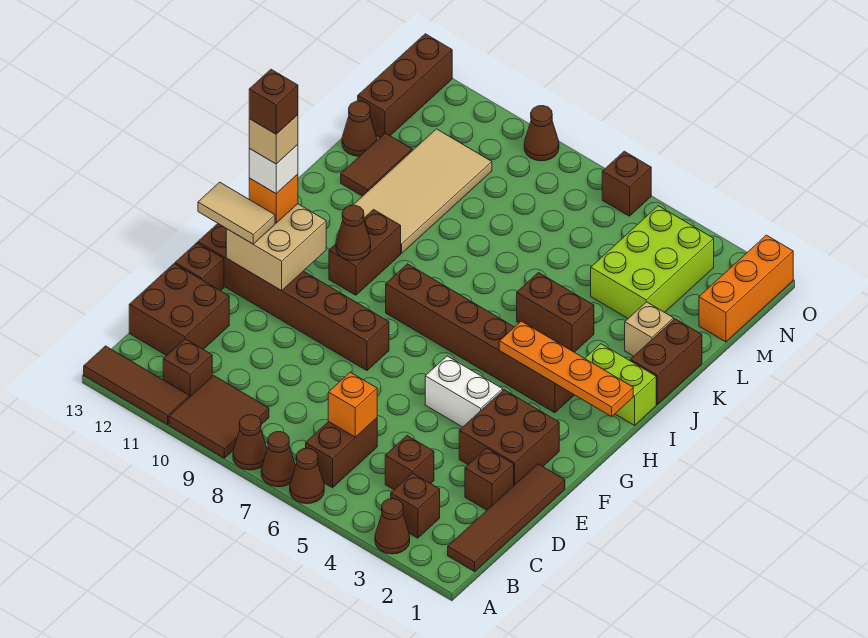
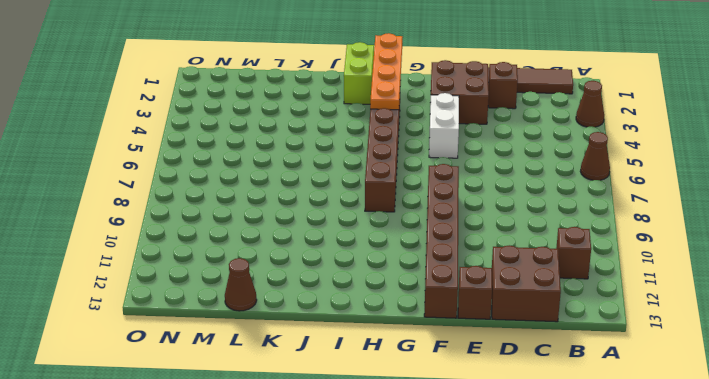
none -> brown cone A7 level 1
none -> brown cone A8 level 1
none -> brown tile A9:B10 level 1
none -> brown tile A11:A13 level 1

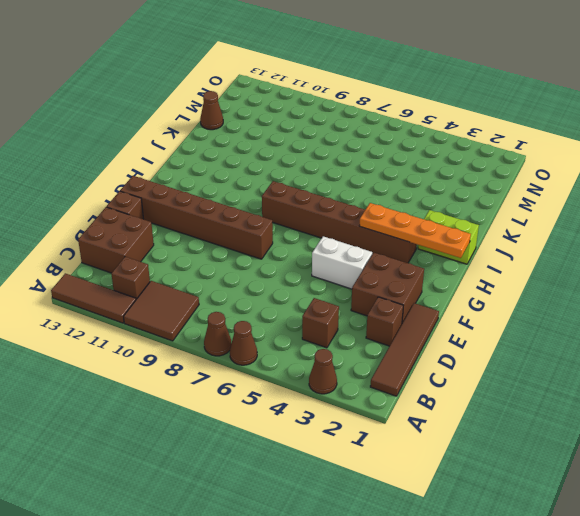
none -> brown cone A8 level 1
none -> brown brick B3 level 1
none -> brown brick B6:C6 level 1
none -> brown brick H10:I10 level 1

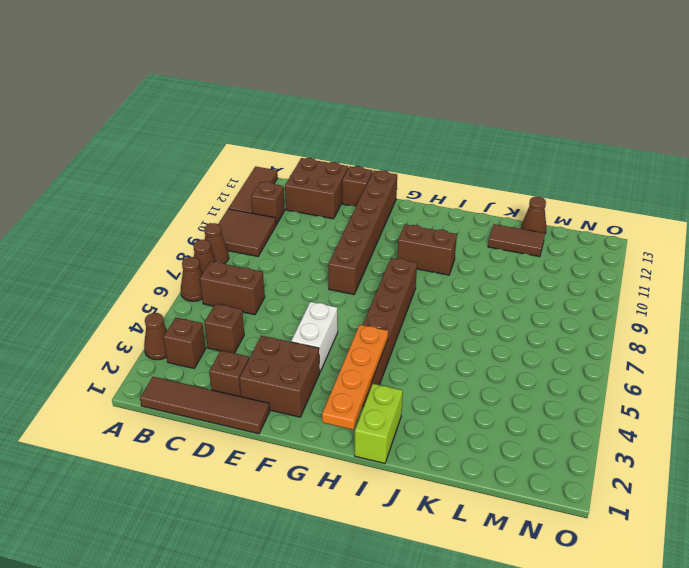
none -> brown brick J1:K1 level 1
none -> brown brick J4:J5 level 1
none -> tan tile J10:M11 level 1
none -> tan brick K2 level 1

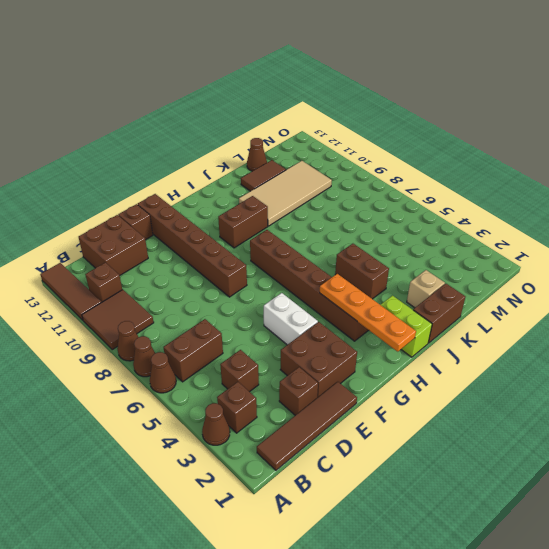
none -> lime brick L3:N4 level 1
none -> orange brick M1:O1 level 1
none -> brown brick M13:O13 level 1
none -> brown brick O6 level 1

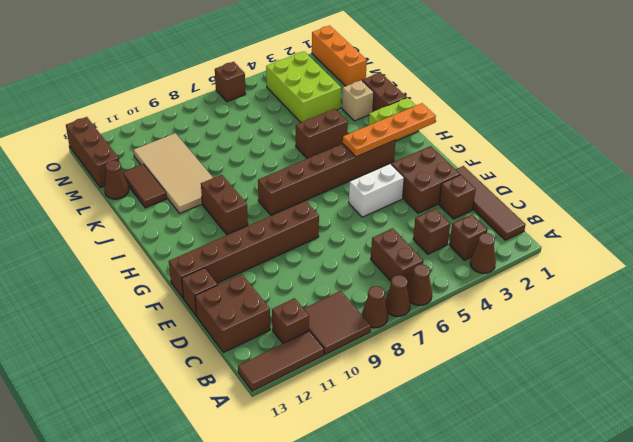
none -> brown cone O9 level 1
none -> orange brick C6 level 2
none -> tan brick F11:G12 level 2
none -> brown cone H10 level 2

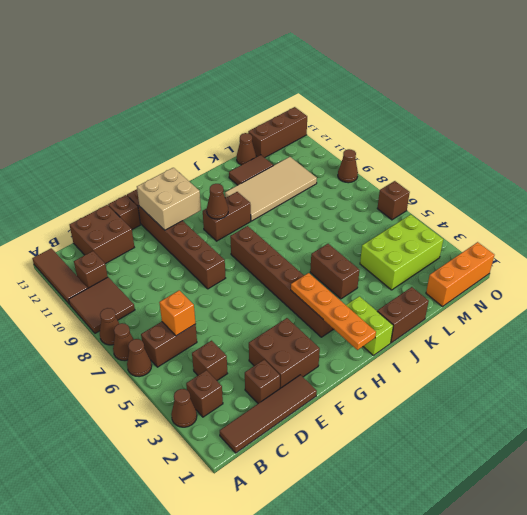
none -> white brick F4:F5 level 1
none -> tan brick K2 level 1
none -> tan tile F12:F13 level 3
none -> orange brick G12 level 3

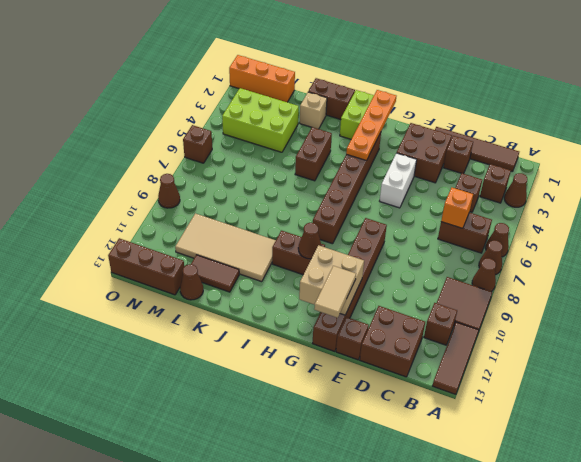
none -> orange brick G12 level 3
none -> white brick G12 level 4
none -> tan brick G12 level 5
none -> brown brick G12 level 6

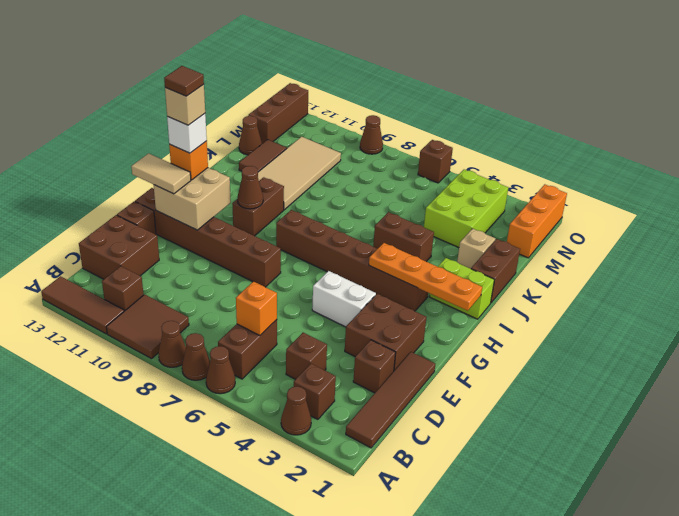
brown tile G12 level 6 -> brown brick G12 level 6

